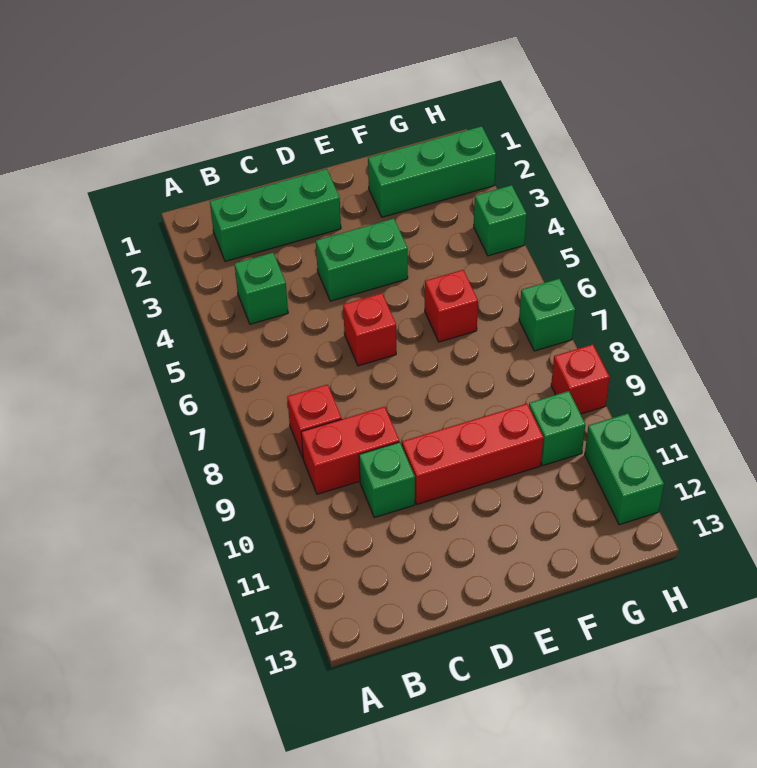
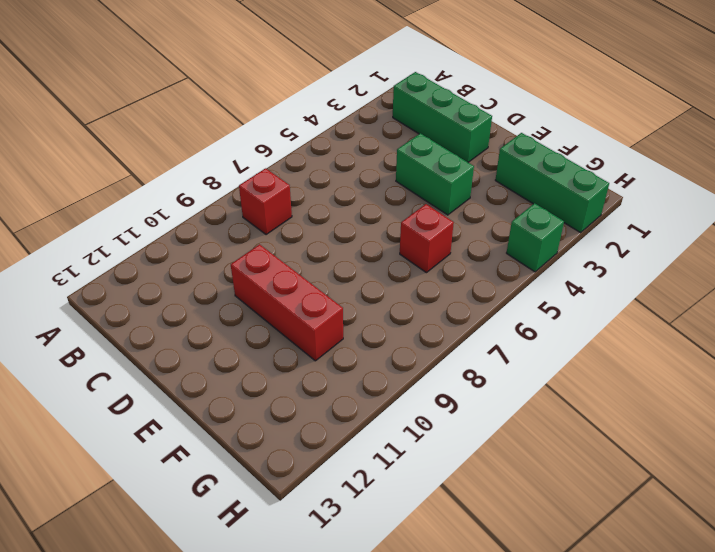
none -> green brick B4 level 1
none -> red brick B9:C9 level 1
none -> green brick C10 level 1

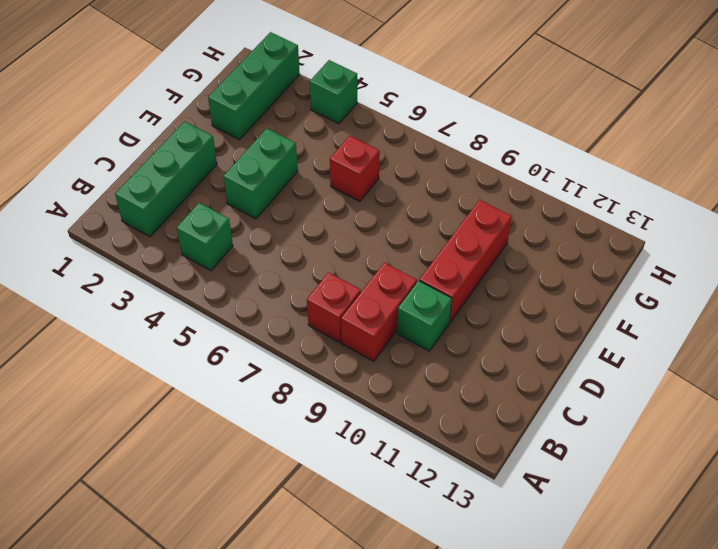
none -> red brick D6 level 1
none -> green brick G10 level 1
none -> green brick H7 level 1

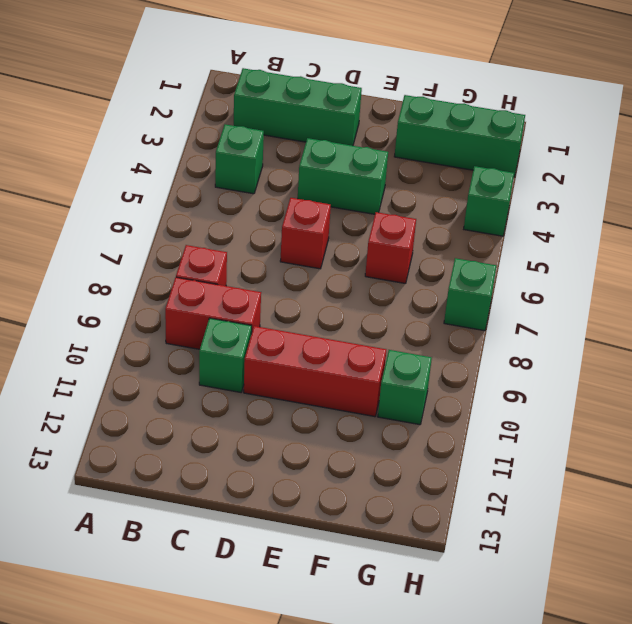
none -> red brick H9 level 1
none -> green brick H11:H12 level 1

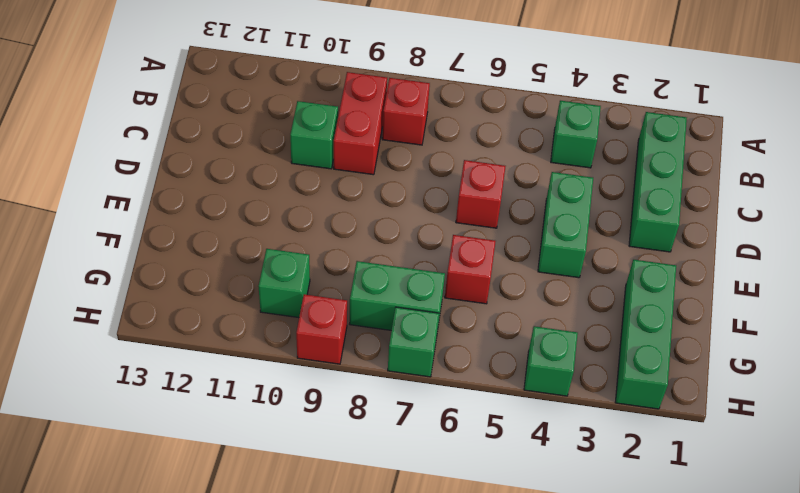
green brick G7:G8 level 1 -> green brick H11:H12 level 1
none -> red brick D10:F10 level 1

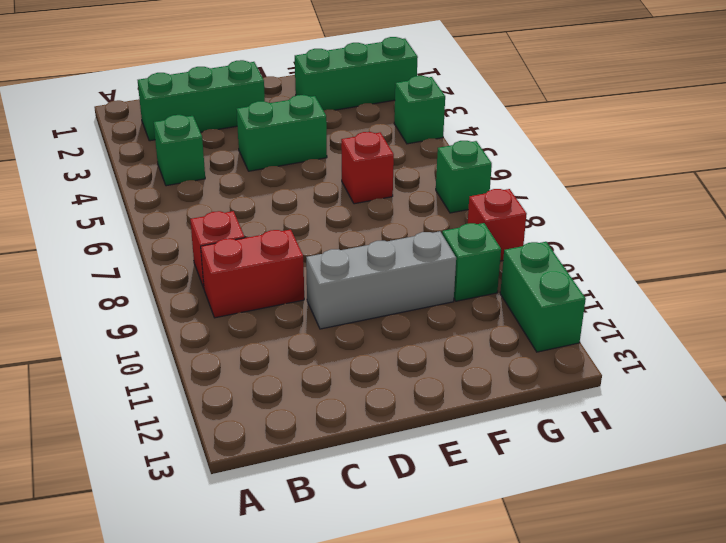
grey brick D10:F10 level 1 -> red brick D10:F10 level 1
none -> green brick C10 level 1
none -> red brick D6 level 1

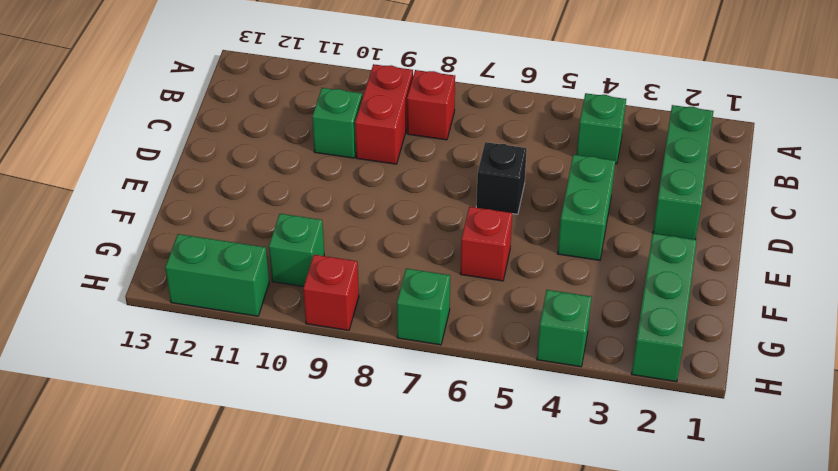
black brick D6 level 1 -> red brick D6 level 1
none -> red brick D10:F10 level 1

